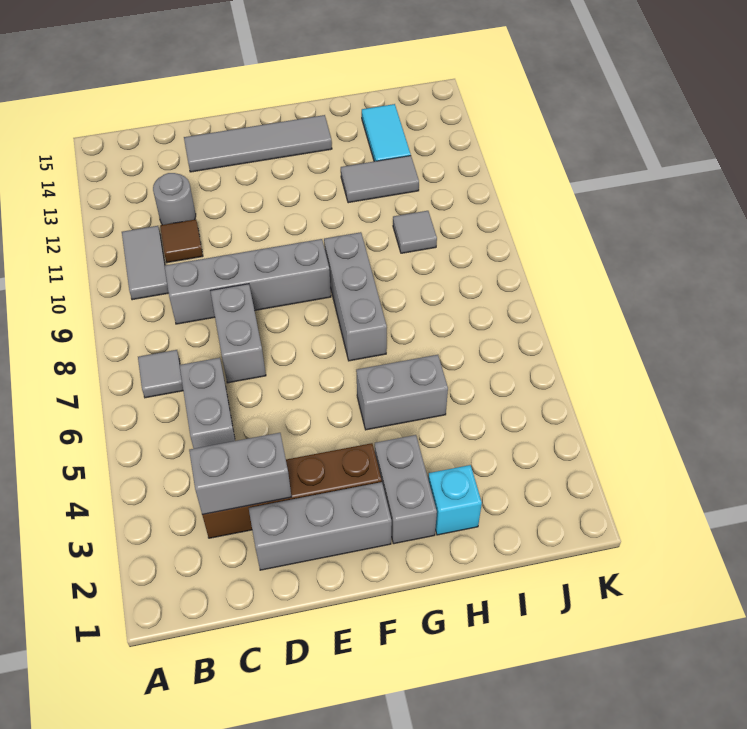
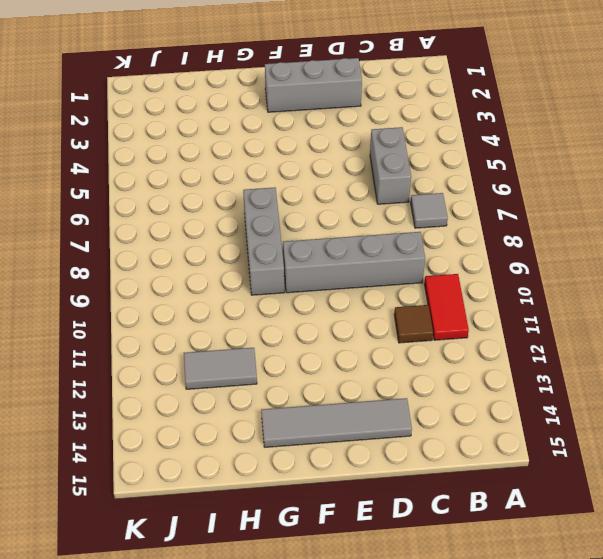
red tile B10:B11 level 1 -> grey tile B10:B11 level 1
none -> brown brick C3:F3 level 1
none -> grey round brick C12 level 1
none -> grey brick D7:D8 level 1

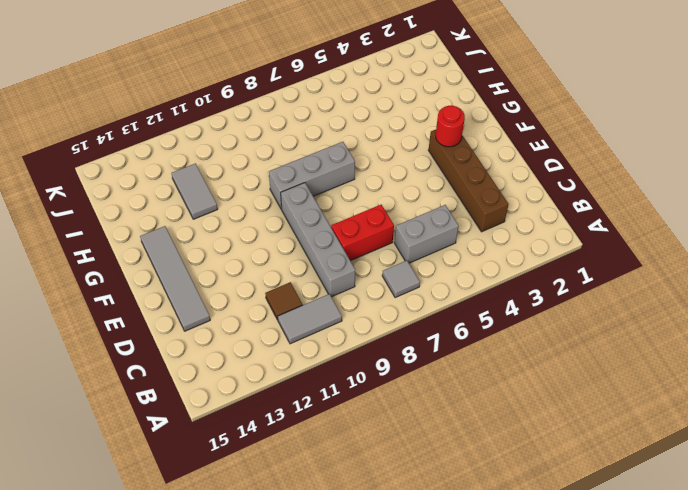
red brick D7:D8 level 1 -> grey brick D7:D8 level 1
red round brick F3 level 2 -> none
none -> grey round brick C12 level 1
none -> grey brick D2:F2 level 1
none -> grey brick G2:G3 level 1

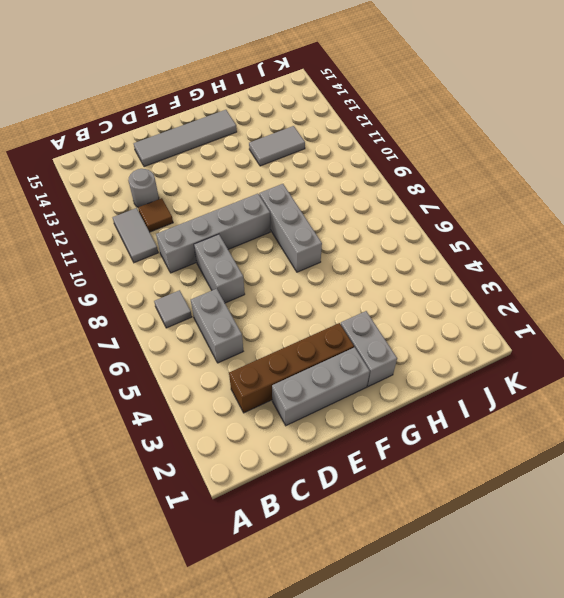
none -> grey brick G5:H5 level 1
none -> cyan brick H2 level 1
none -> grey tile I10 level 1

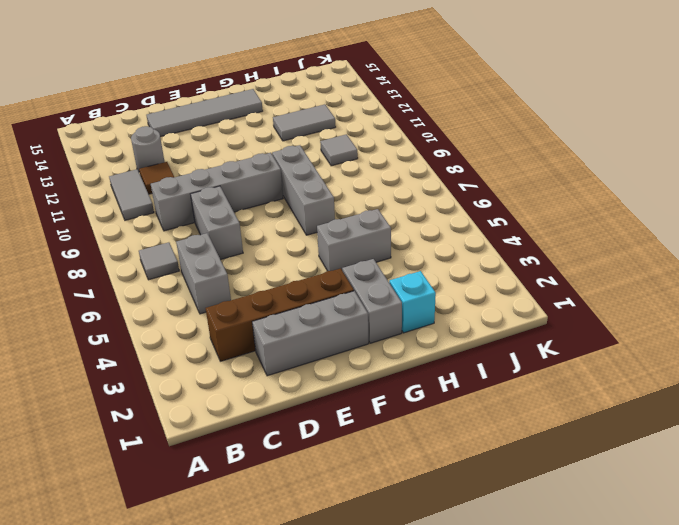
none -> cyan tile I13:I14 level 1
none -> grey brick C3:D3 level 2

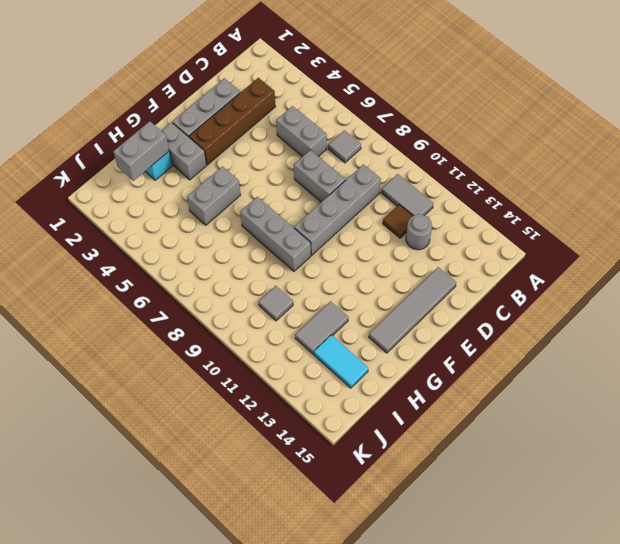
grey brick H2:I2 level 2 -> grey brick C3:D3 level 2

